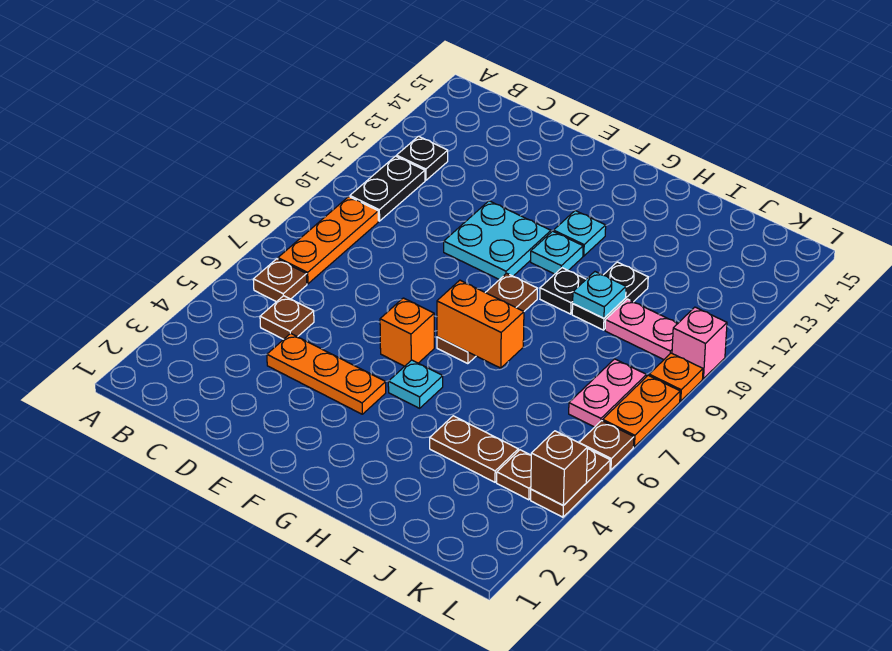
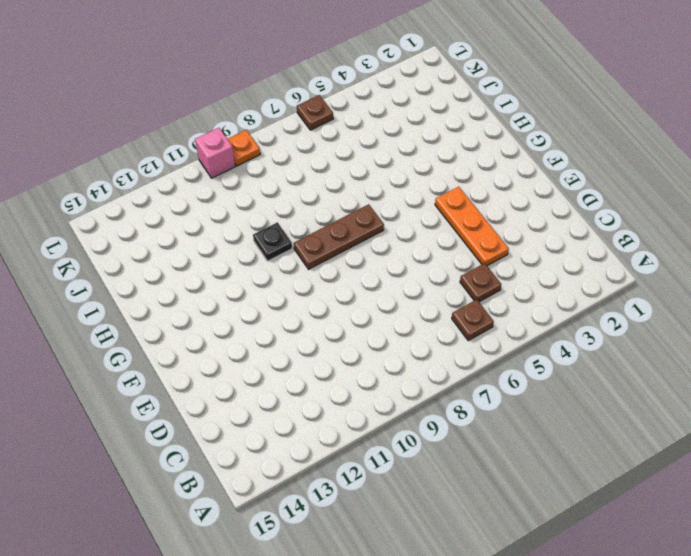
none -> orange plate B7:B9 level 1
none -> black plate B10:B11 level 1
none -> black plate B12 level 1

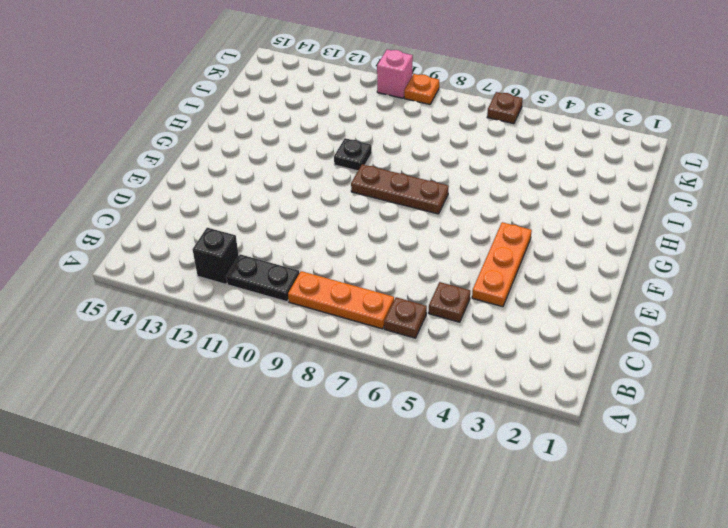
black brick B12 level 1 -> black plate B12 level 1
none -> cyan plate E10:F11 level 1
none -> orange brick F6 level 1
none -> cyan plate G5 level 1

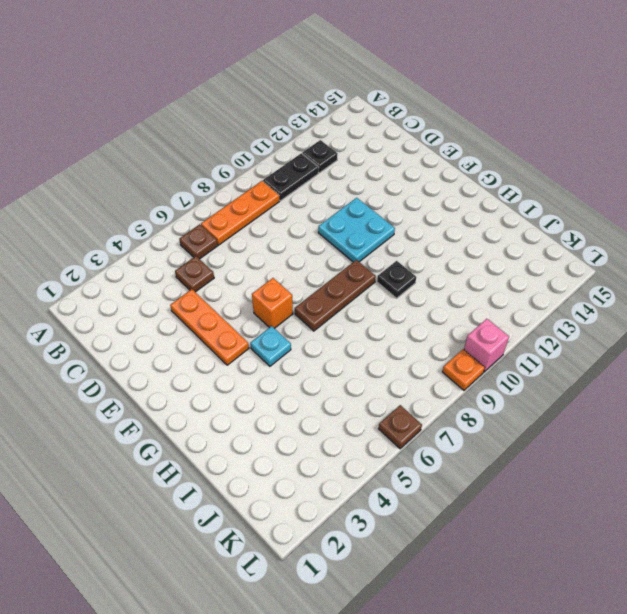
none -> cyan plate G11 level 1
none -> cyan plate G12 level 1
none -> brown plate I4:J4 level 1

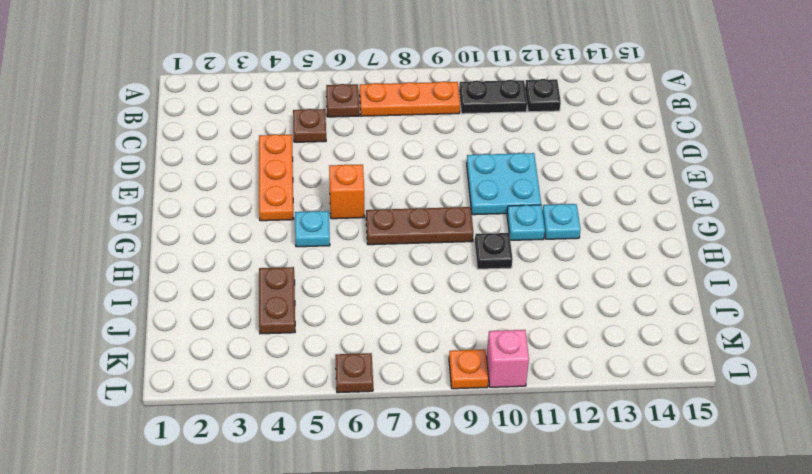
none -> black plate I10:I11 level 1
none -> pink plate J10:K10 level 1
none -> brown plate K4 level 1

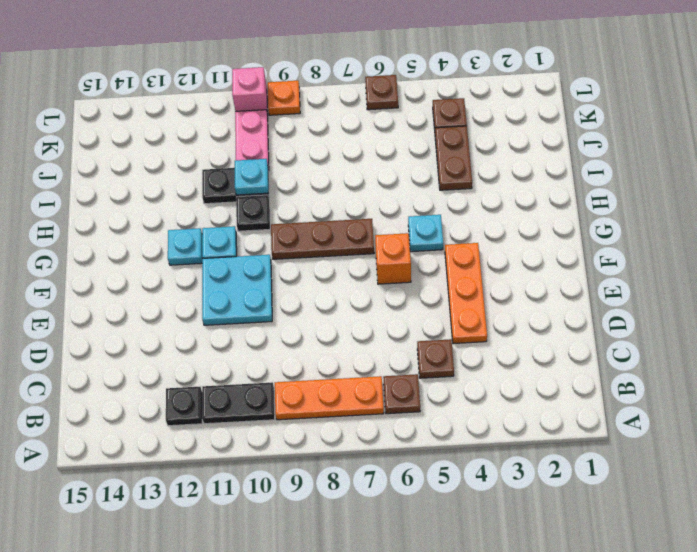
none -> pink plate K7:K8 level 1
none -> brown plate L4:L5 level 1
none -> orange plate L7:L8 level 1

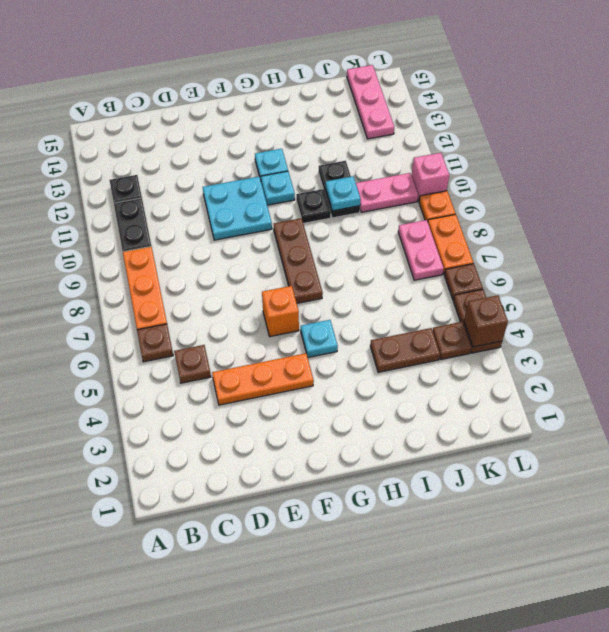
pink plate K13:K15 level 1 -> none
none -> orange brick G7:H7 level 2

